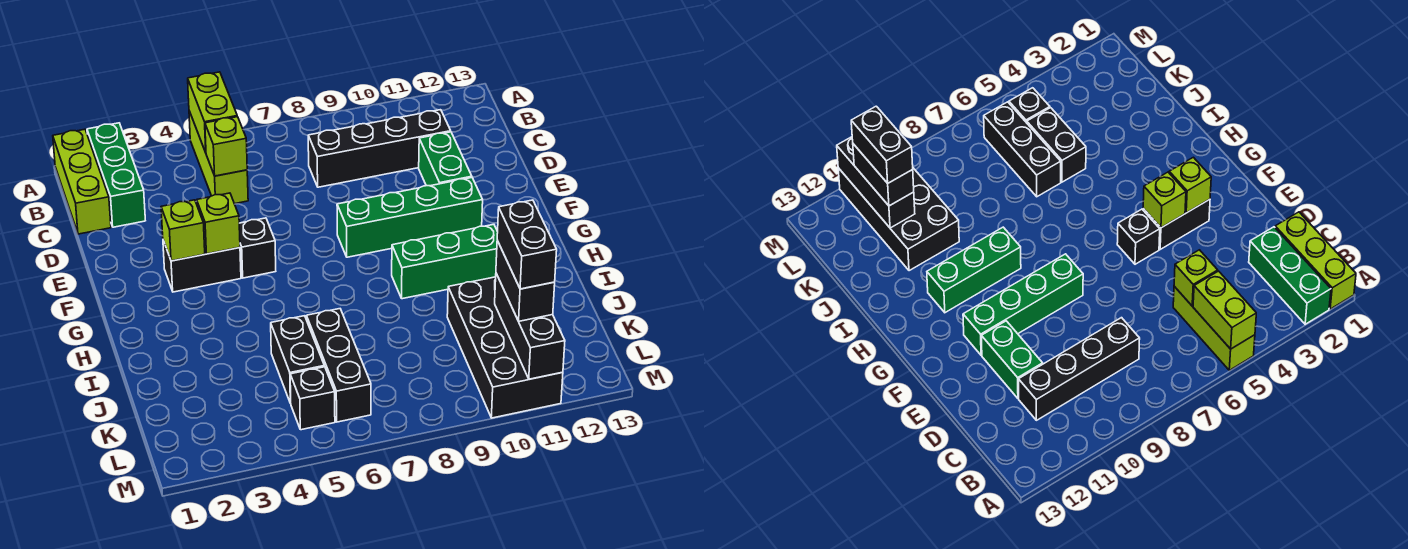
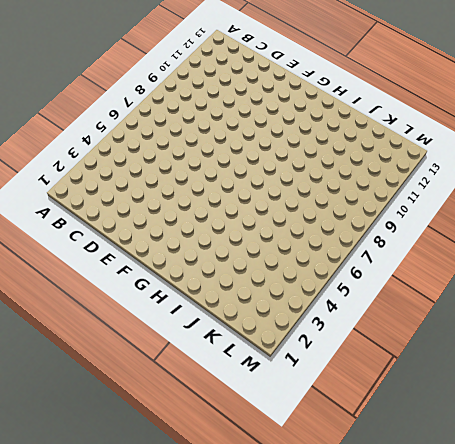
none -> lime brick A1:C1 level 1
none -> green brick A2:C2 level 1
none -> lime brick A5:C5 level 1

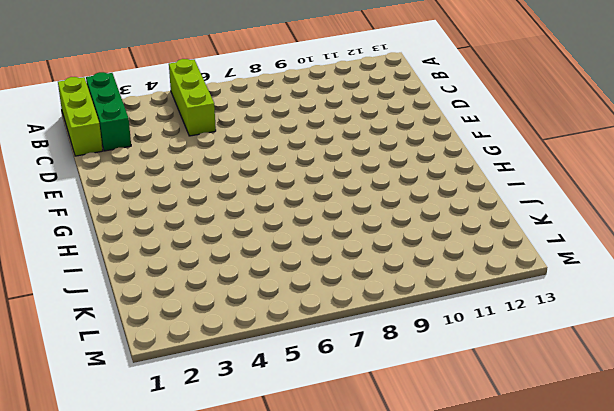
none -> black brick C8:C11 level 1
none -> green brick D11:E11 level 1
none -> black brick F3:F4 level 1

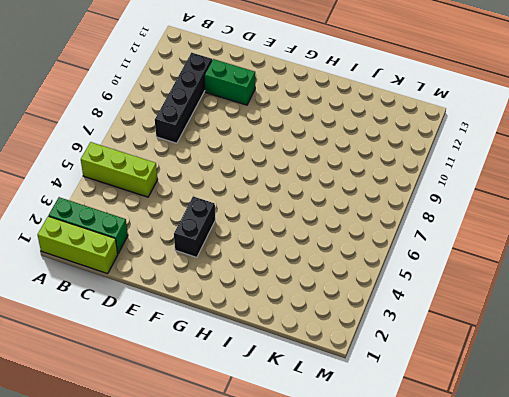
none -> black brick F5 level 1
none -> green brick F8:F11 level 1
none -> green brick H9:H11 level 1

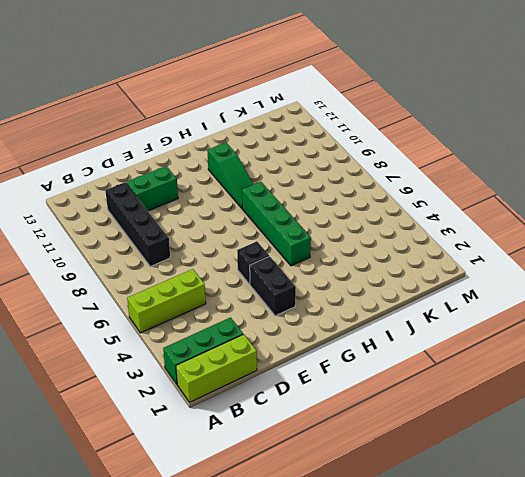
green brick H5:H8 level 1 -> green brick F8:F11 level 1
green slope H9:H11 level 1 top 11 -> green brick H9:H11 level 1
none -> black brick J5:K5 level 1
none -> black brick J6:L6 level 1
none -> black brick J10:M11 level 1

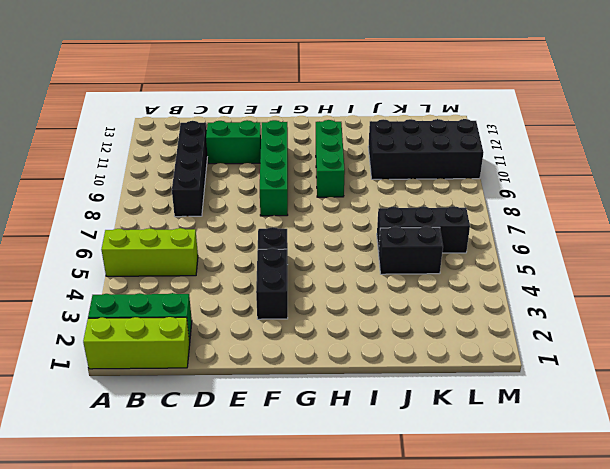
none -> black brick L5 level 1
none -> lime brick A5:B5 level 2
none -> lime brick C5 level 2

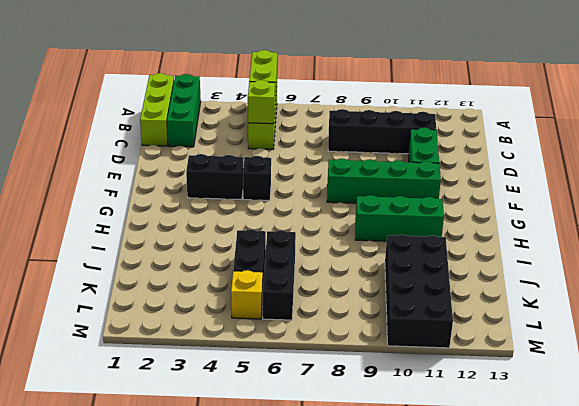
yellow brick L5 level 1 -> black brick L5 level 1
none -> lime brick F3 level 2
none -> lime brick F4 level 2
none -> black brick K11:M11 level 2

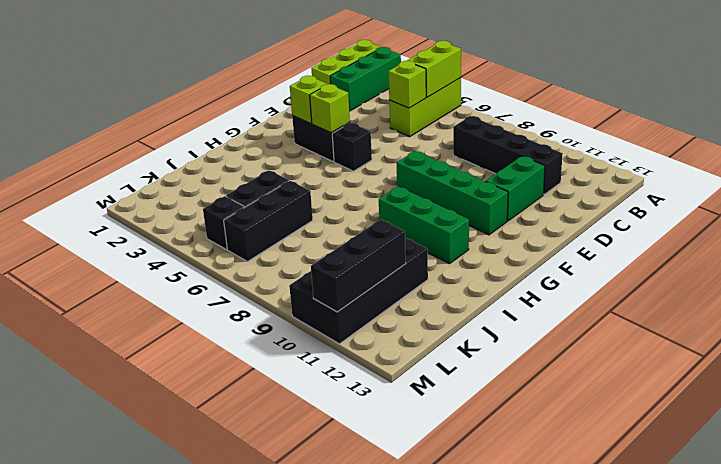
none -> black brick K11:L11 level 3
none -> black brick K11:L11 level 4

